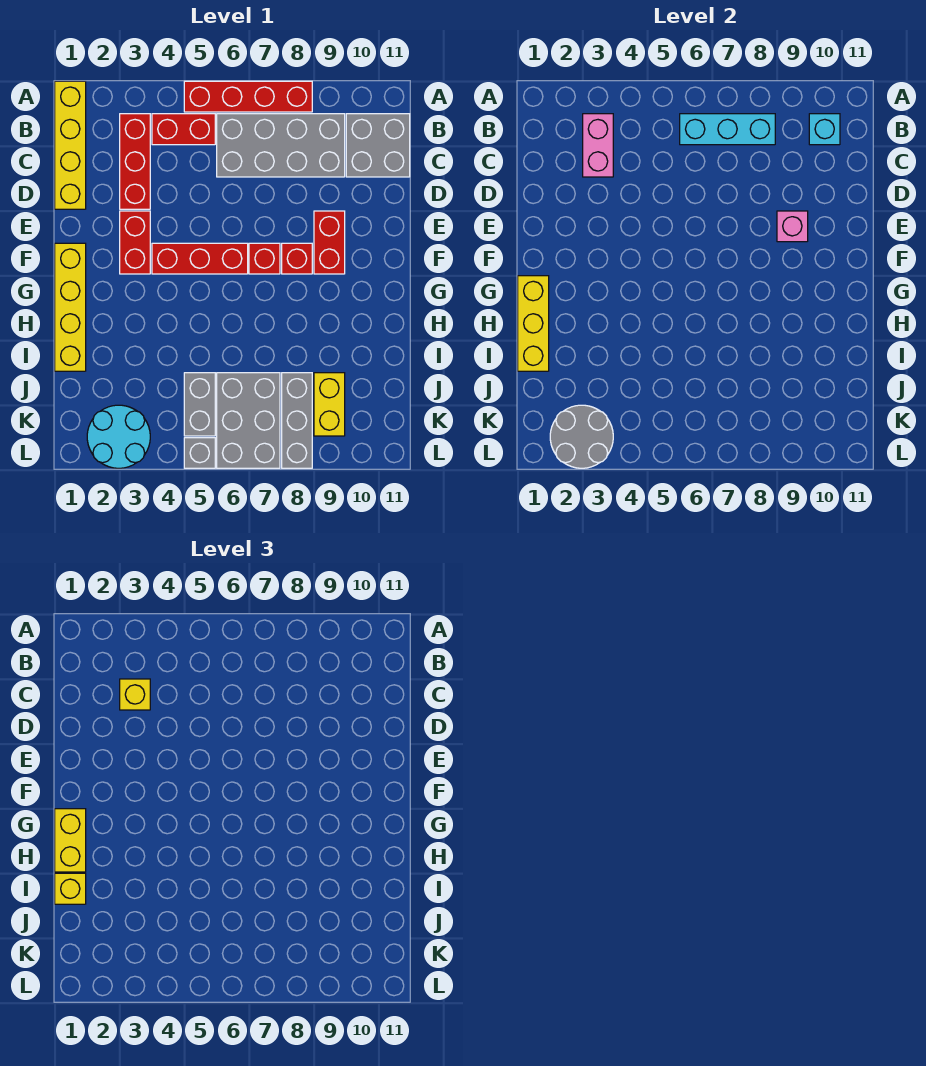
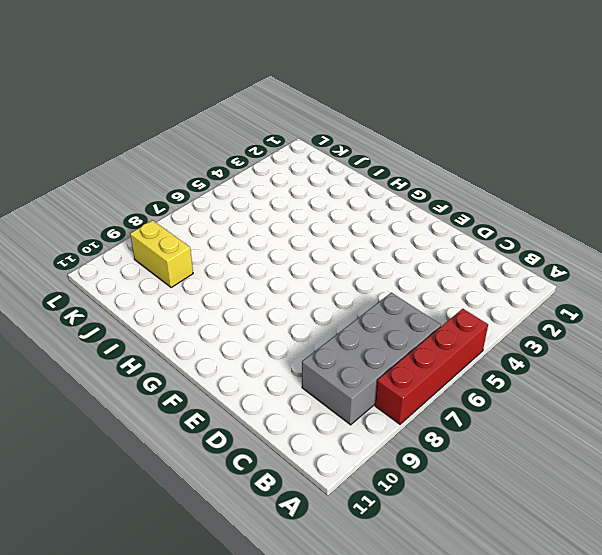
none -> yellow brick A1:D1 level 1
none -> red brick B3:D3 level 1
none -> red brick B4:B5 level 1

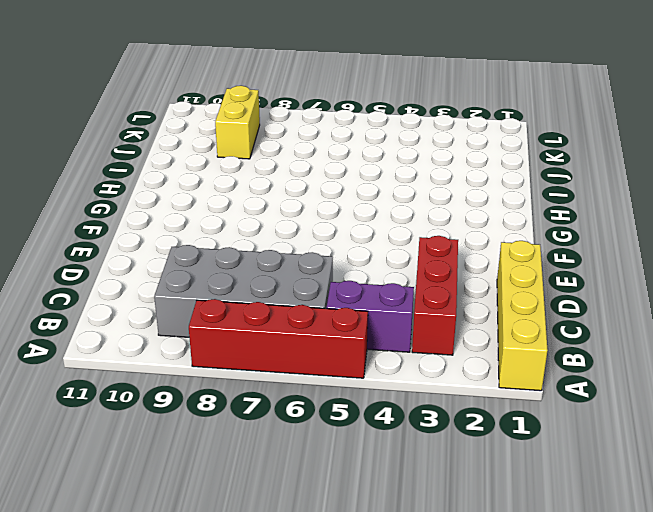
purple brick B4:B5 level 1 -> red brick B4:B5 level 1
none -> grey brick B10:C11 level 1
none -> red brick E3:F3 level 1
none -> red brick E9:F9 level 1

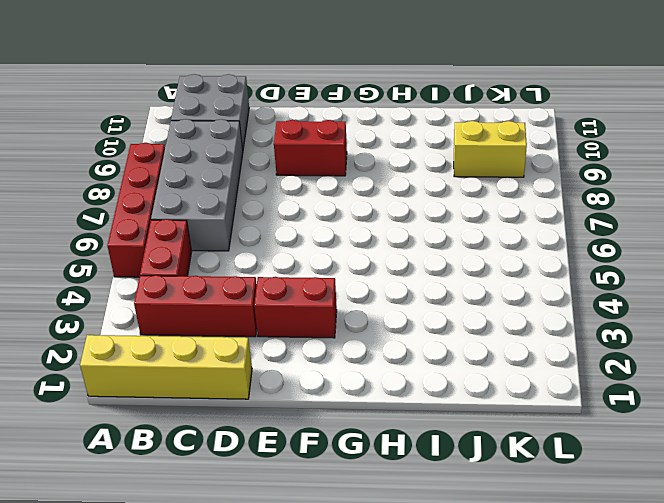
none -> yellow brick F1:I1 level 1
none -> red brick F4:F6 level 1
none -> red brick F7 level 1

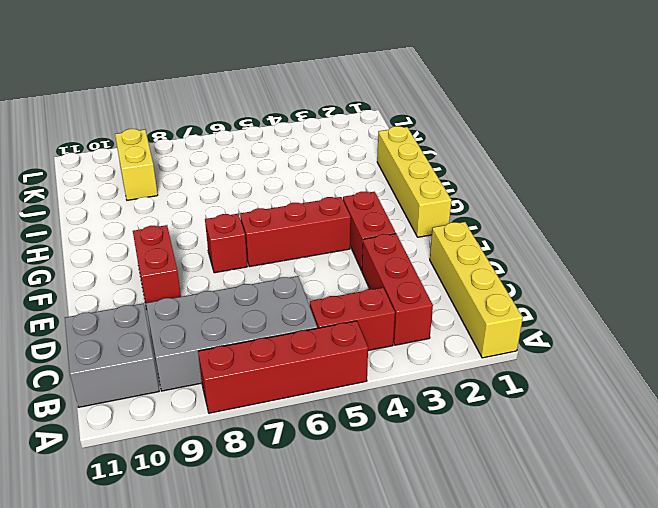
none -> red brick F8 level 1
none -> grey brick J5:K5 level 1
none -> grey brick J6:L7 level 1

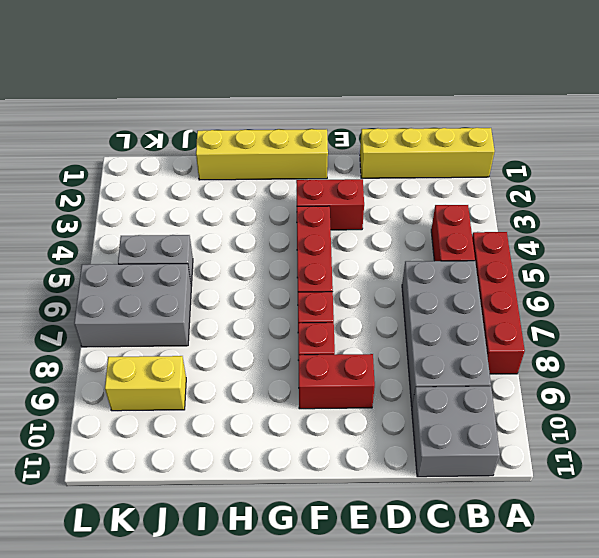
none -> red brick B3:D3 level 1
none -> grey brick J8:L8 level 1
none -> cyan round brick K2:L3 level 1

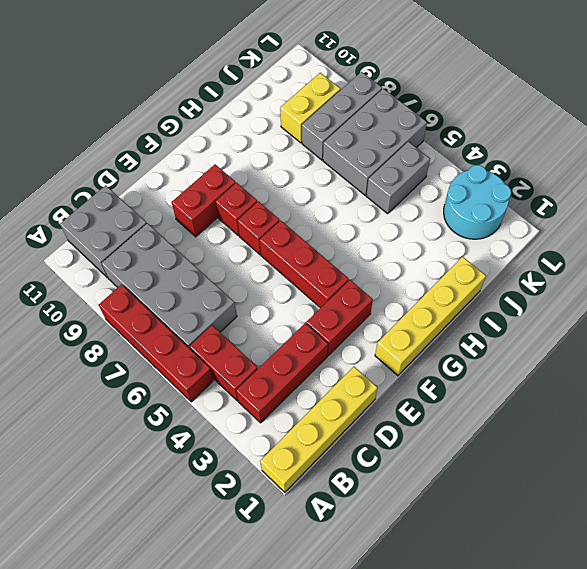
none -> grey brick L5 level 1
none -> pink brick B3:C3 level 2
none -> cyan brick B6:B8 level 2

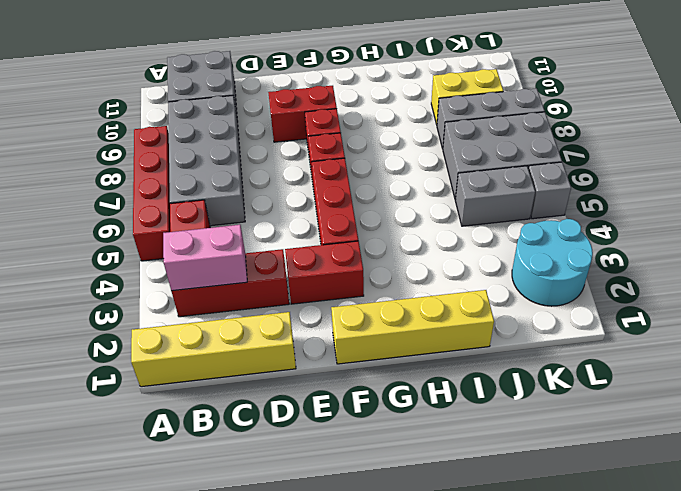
none -> cyan brick B6:B8 level 2
none -> cyan brick B10 level 2
none -> pink brick E9 level 2

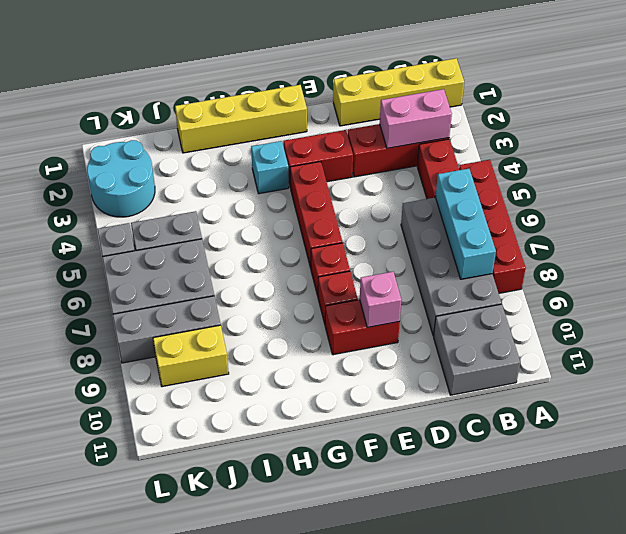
cyan brick G3 level 1 -> cyan brick B10 level 2
none -> yellow brick G1:I1 level 2
none -> grey round brick K2:L3 level 2
none -> yellow brick C3 level 3

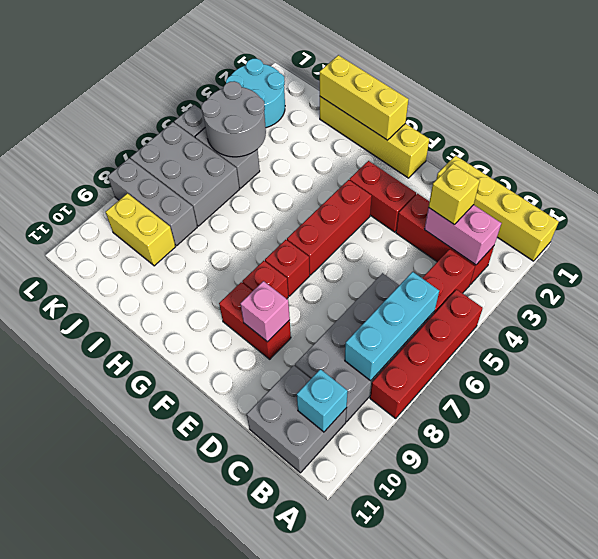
grey round brick J4:K5 level 2 -> grey round brick K2:L3 level 2
none -> yellow brick G1:H1 level 3
none -> yellow brick I1 level 3

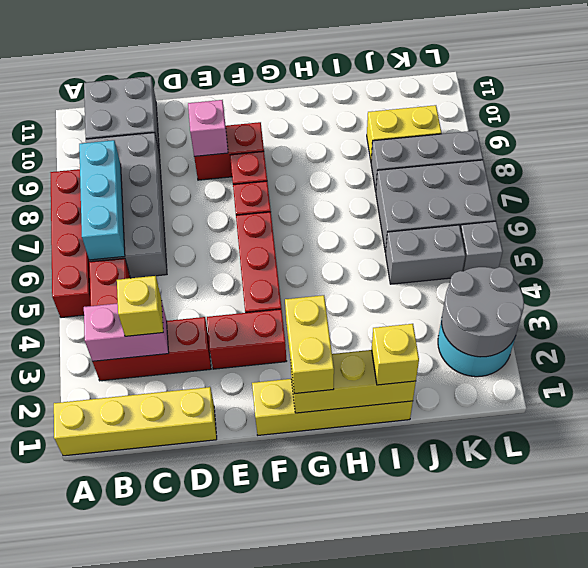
yellow brick G1:G2 level 3 -> yellow brick G1:H1 level 3
none -> cyan brick B10 level 2

